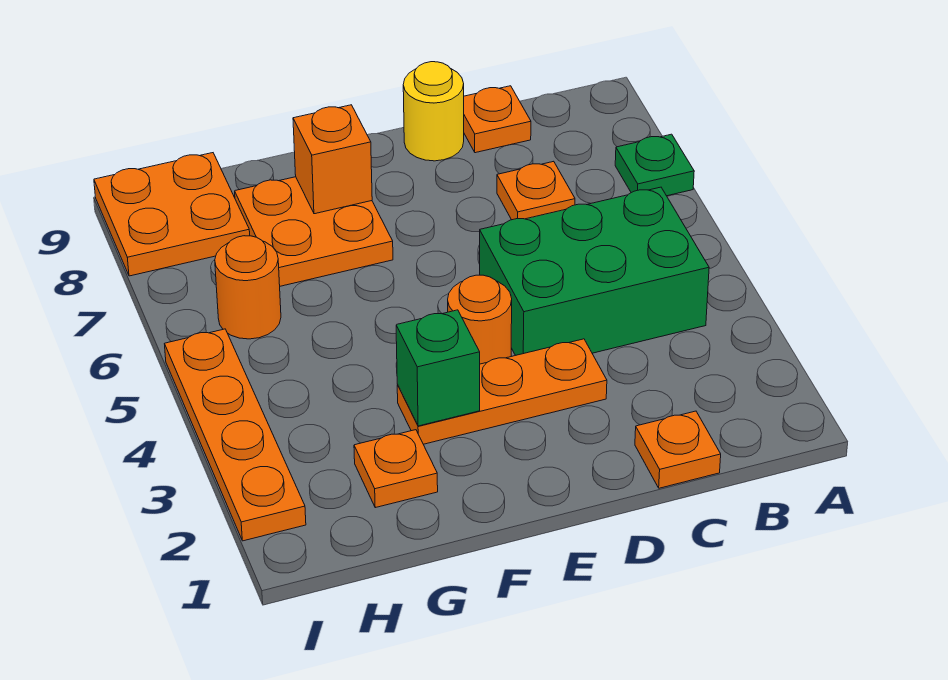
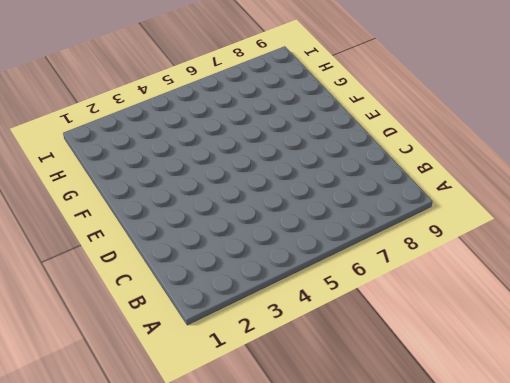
none -> green plate A7 level 1
none -> green brick B4:D5 level 1
none -> orange plate C1 level 1

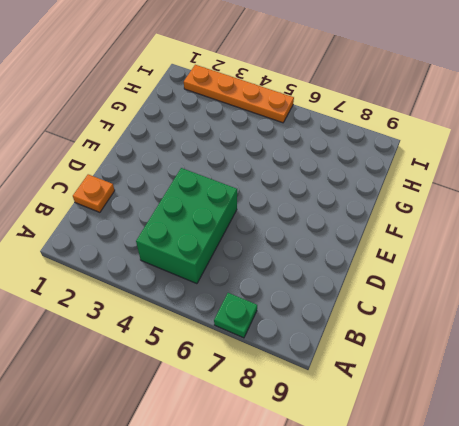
none -> orange plate C7 level 1
none -> orange plate C9 level 1
none -> orange plate D3:F3 level 1

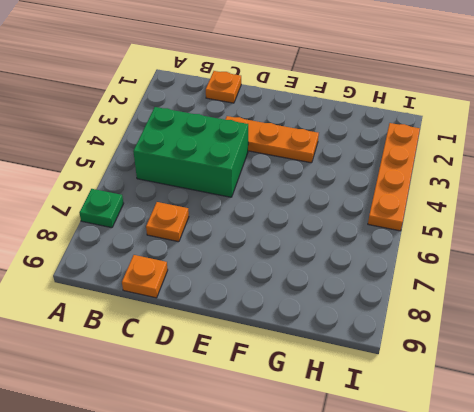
none -> yellow round brick D9 level 1
none -> orange round brick E4 level 1
none -> orange plate F7:G8 level 1

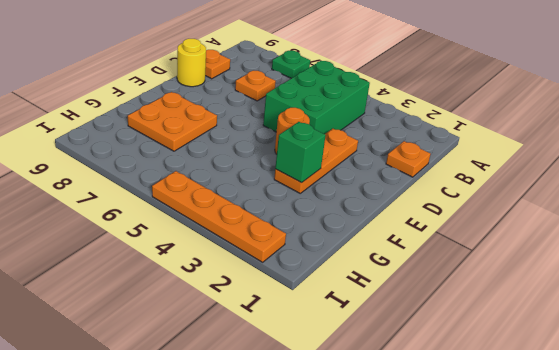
none -> orange plate G2 level 1
none -> orange round brick H6 level 1
none -> orange plate H8:I9 level 1

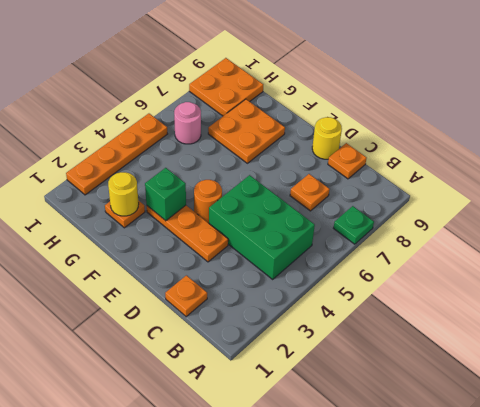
yellow round brick G2 level 2 -> none
pink round brick H6 level 1 -> orange round brick H6 level 1
none -> orange brick F8 level 2

